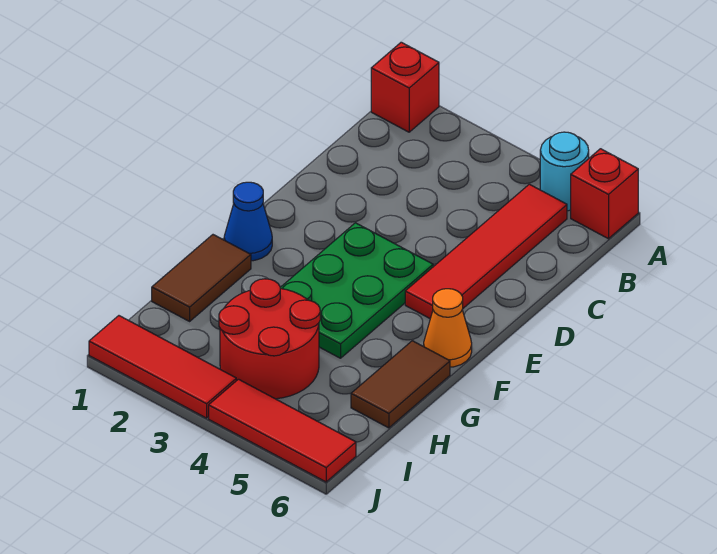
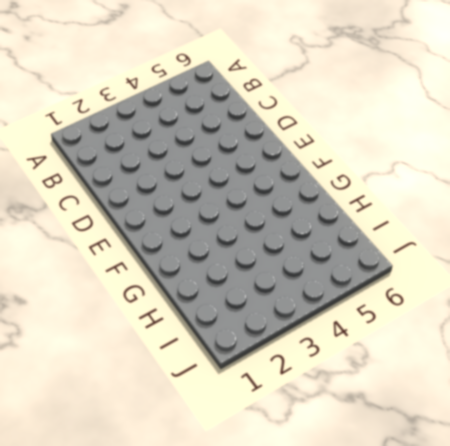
none -> red brick A1 level 1
none -> cyan round brick A5 level 1
none -> red brick A6 level 1

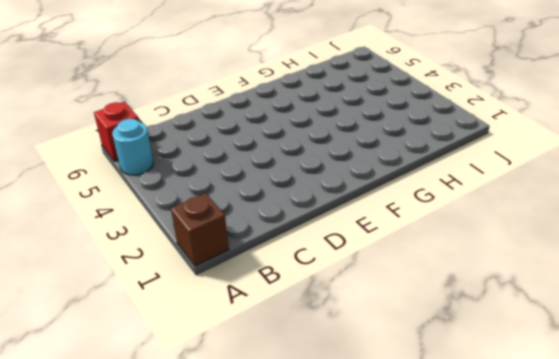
brown brick A1 level 1 -> red brick A1 level 1
none -> red tile B5:E5 level 1
none -> green plate E3:G4 level 1
none -> blue cone F1 level 1

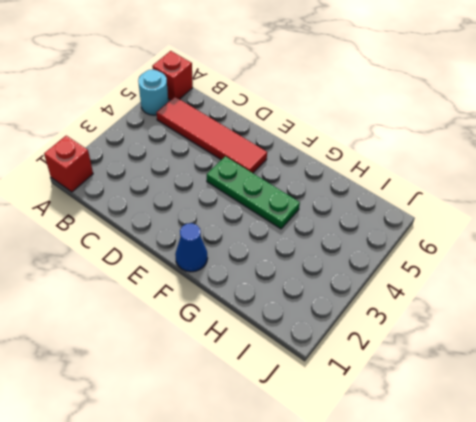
green plate E4:G4 level 1 -> green plate E3:G4 level 1
none -> orange cone F6 level 1
none -> brown tile G1:H1 level 1
none -> brown tile G6:H6 level 1

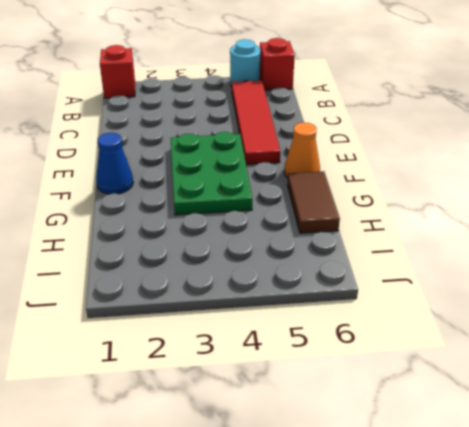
none -> brown tile G1:H1 level 1
none -> red round brick H3:I4 level 1
none -> red tile J1:J3 level 1

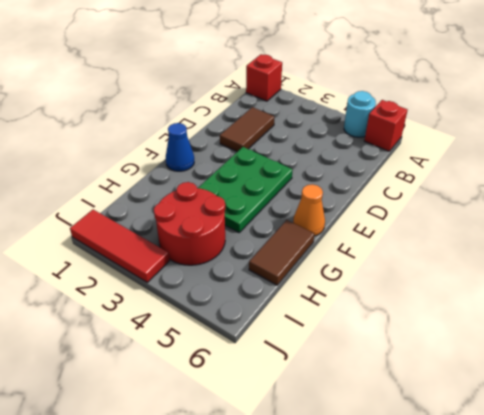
brown tile C2:D2 level 1 -> brown tile G1:H1 level 1
none -> red tile B5:E5 level 1
none -> red tile J4:J6 level 1

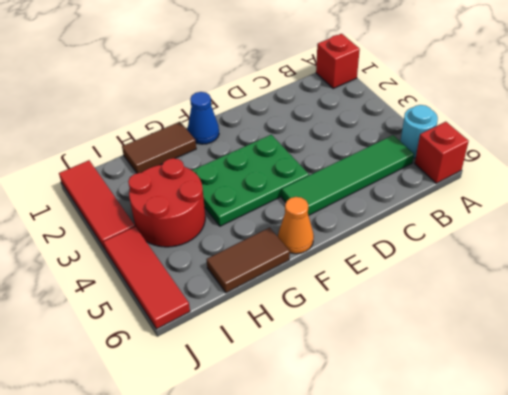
green tile B5:E5 level 1 -> red tile B5:E5 level 1

